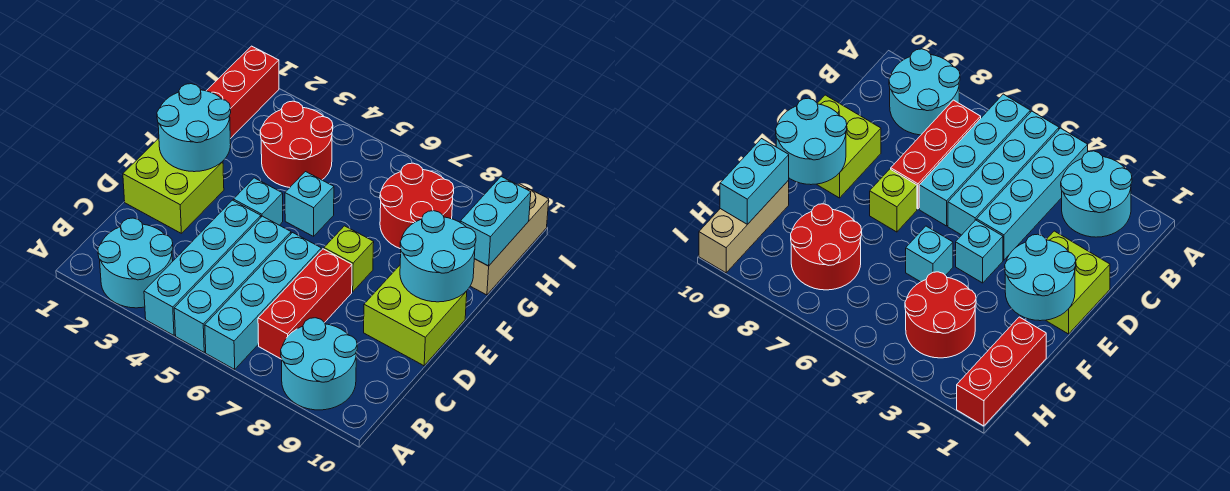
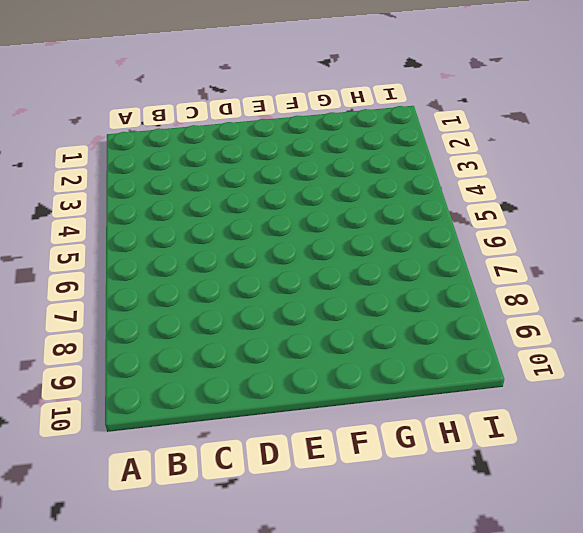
none -> cyan round brick A2:B3 level 1
none -> cyan brick A4:D4 level 1
none -> cyan brick A5:D5 level 1

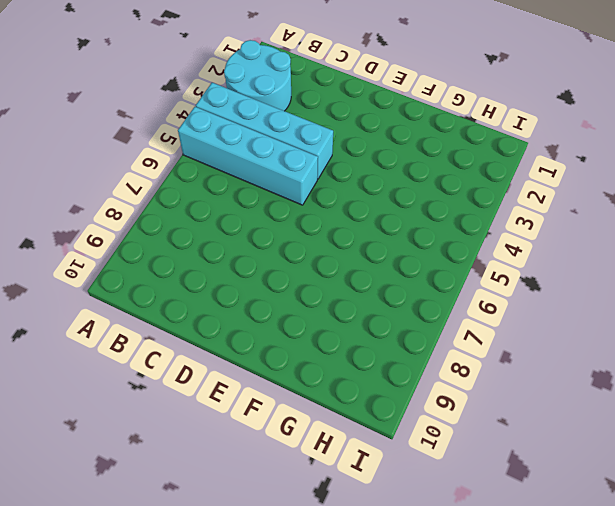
none -> cyan brick A6:D6 level 1
none -> cyan round brick A8:B9 level 1
none -> red brick B7:D7 level 1

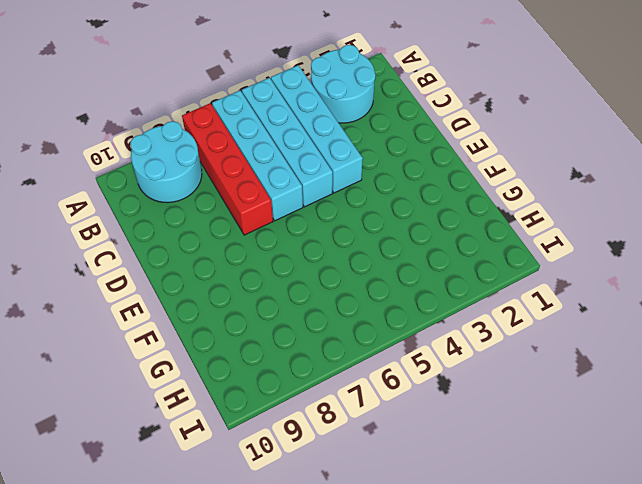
red brick A7:D7 level 1 -> red brick B7:D7 level 1
none -> lime brick D1:E2 level 1
none -> lime brick D9:E10 level 1
none -> cyan brick E4 level 1

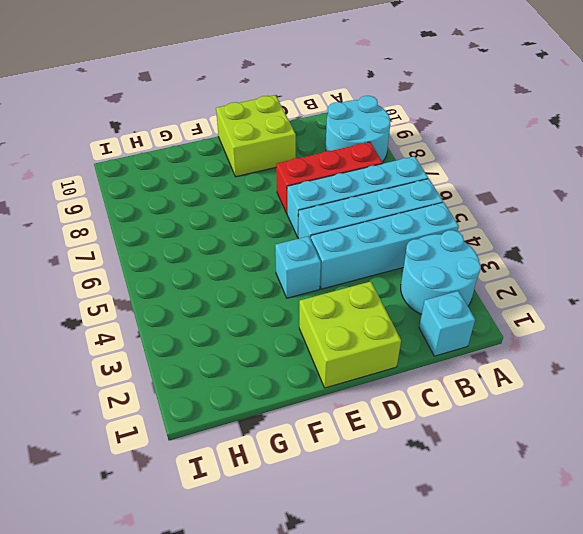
cyan brick B1 level 1 -> cyan brick F5 level 1
none -> lime brick E7 level 1
none -> red brick G1:I1 level 1
none -> red round brick G3:H4 level 1

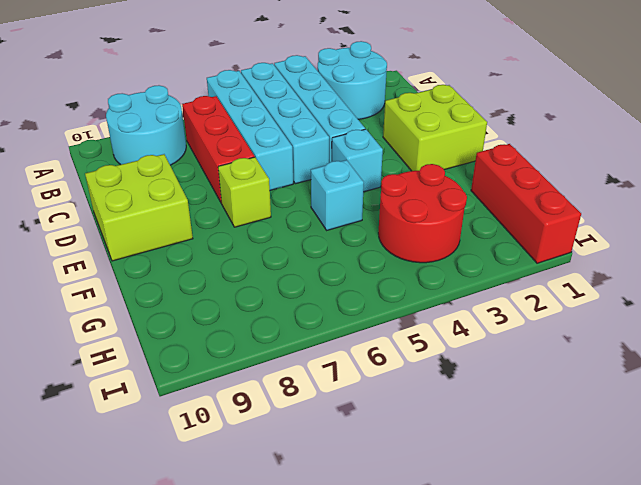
none -> red round brick G7:H8 level 1
none -> tan brick G10:I10 level 1
none -> cyan round brick E1:F2 level 2

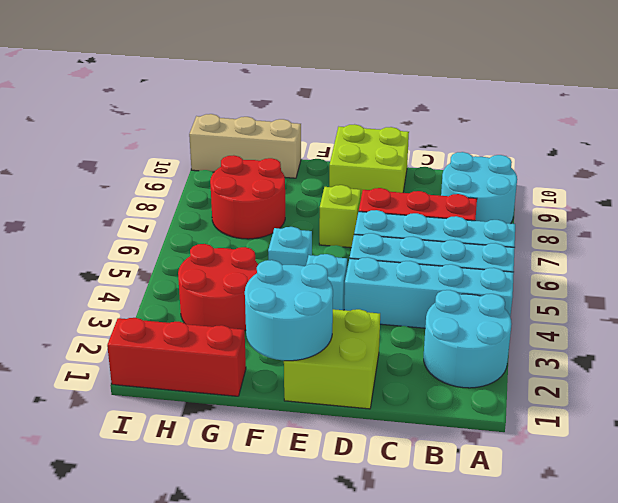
none -> cyan round brick E9:F10 level 2
none -> cyan brick G10:H10 level 2

